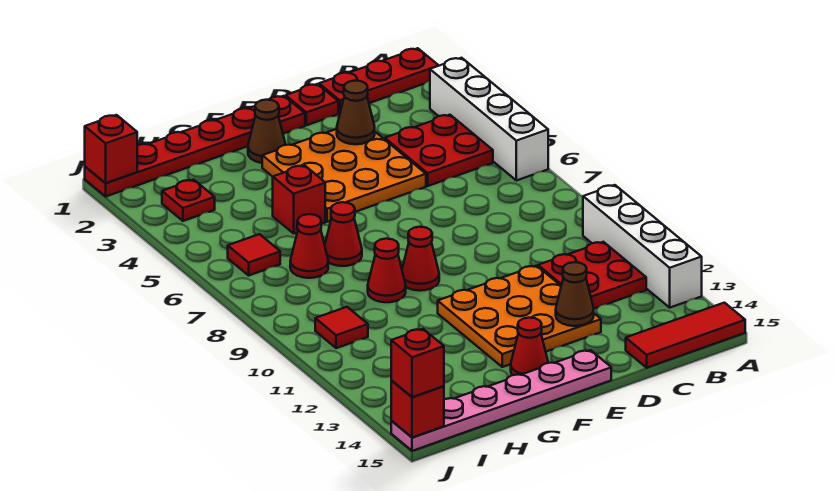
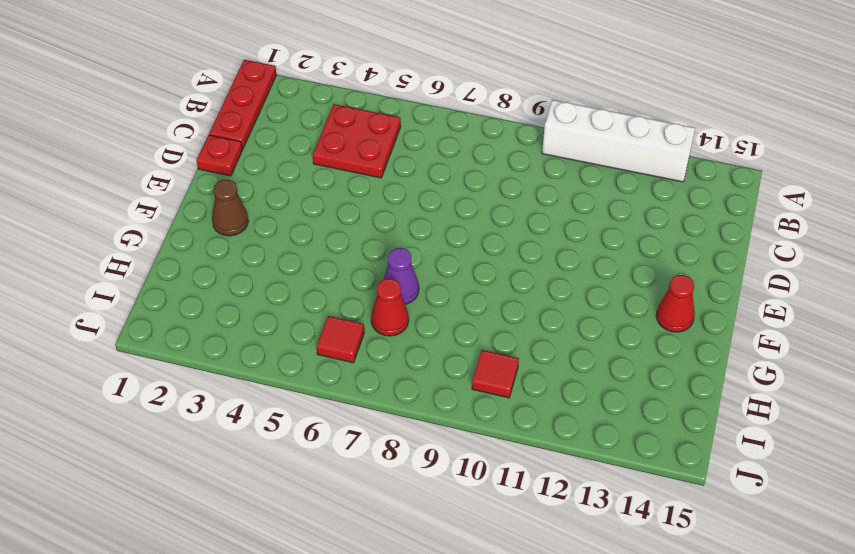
purple cone G7 level 1 -> red cone G7 level 1
none -> white brick A3:A6 level 1
none -> red tile A15:C15 level 1
none -> red plate B11:C12 level 1

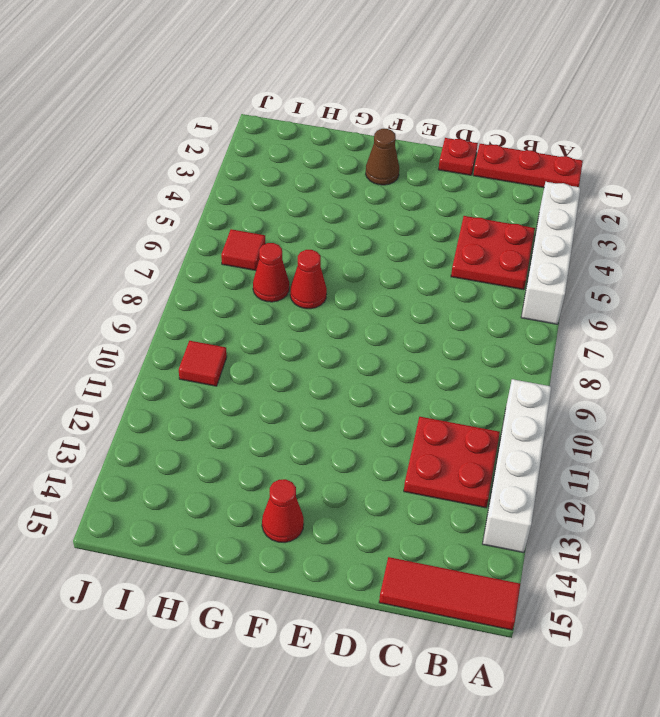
none -> orange plate D3:F5 level 1
none -> orange plate D11:F13 level 1
none -> red plate E1:J1 level 1

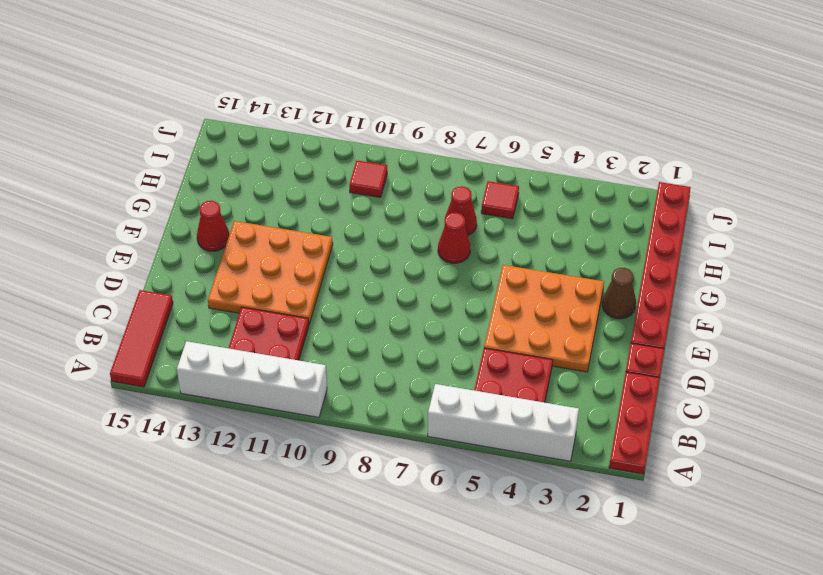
none -> pink plate E15:J15 level 1
none -> red cone F9 level 1
none -> red brick G5 level 1

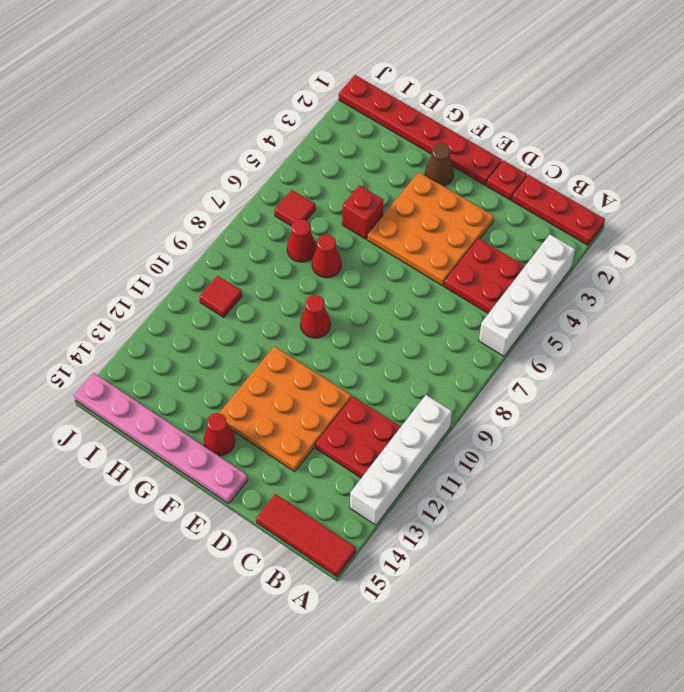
none -> red cone G9 level 1
none -> red plate I3 level 1
none -> brown cone D3 level 2

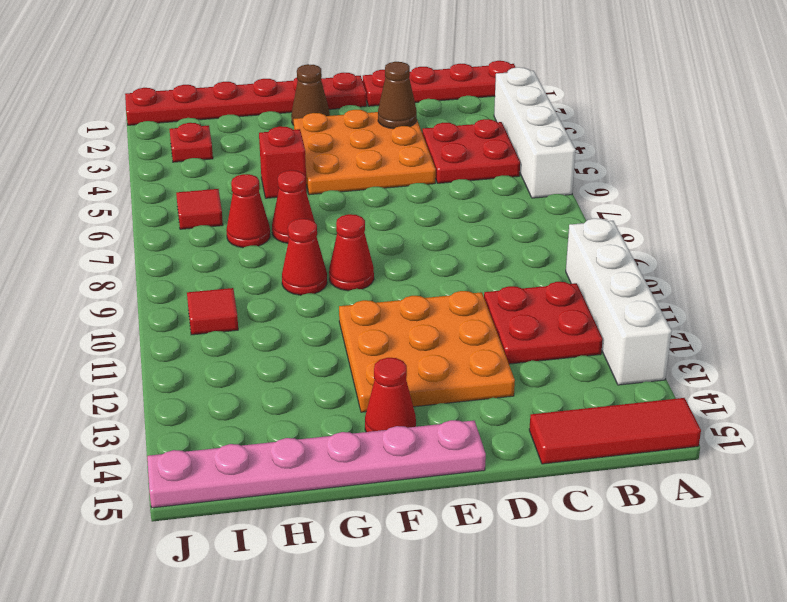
none -> brown cone D13 level 2
none -> red brick J1 level 2
none -> red brick J15 level 2

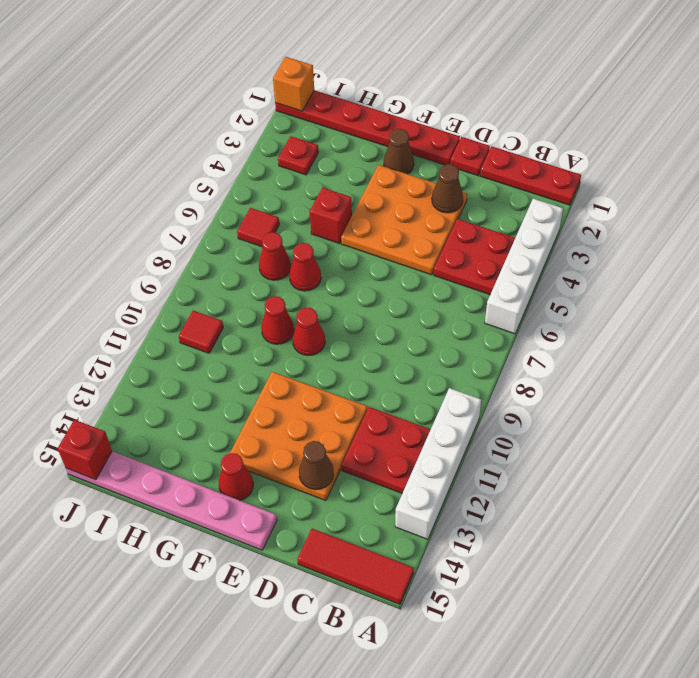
orange brick J1 level 2 -> red brick J1 level 2
none -> red brick J15 level 3

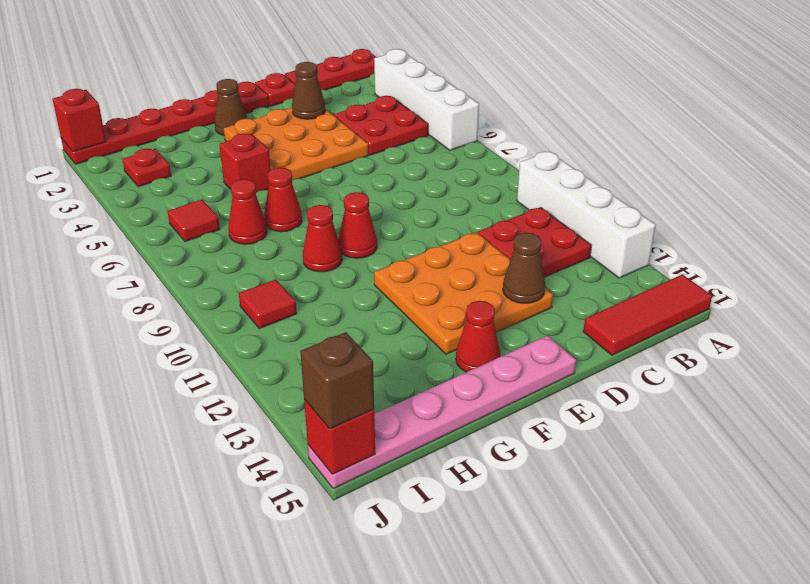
brown brick J15 level 3 -> red brick J15 level 3

